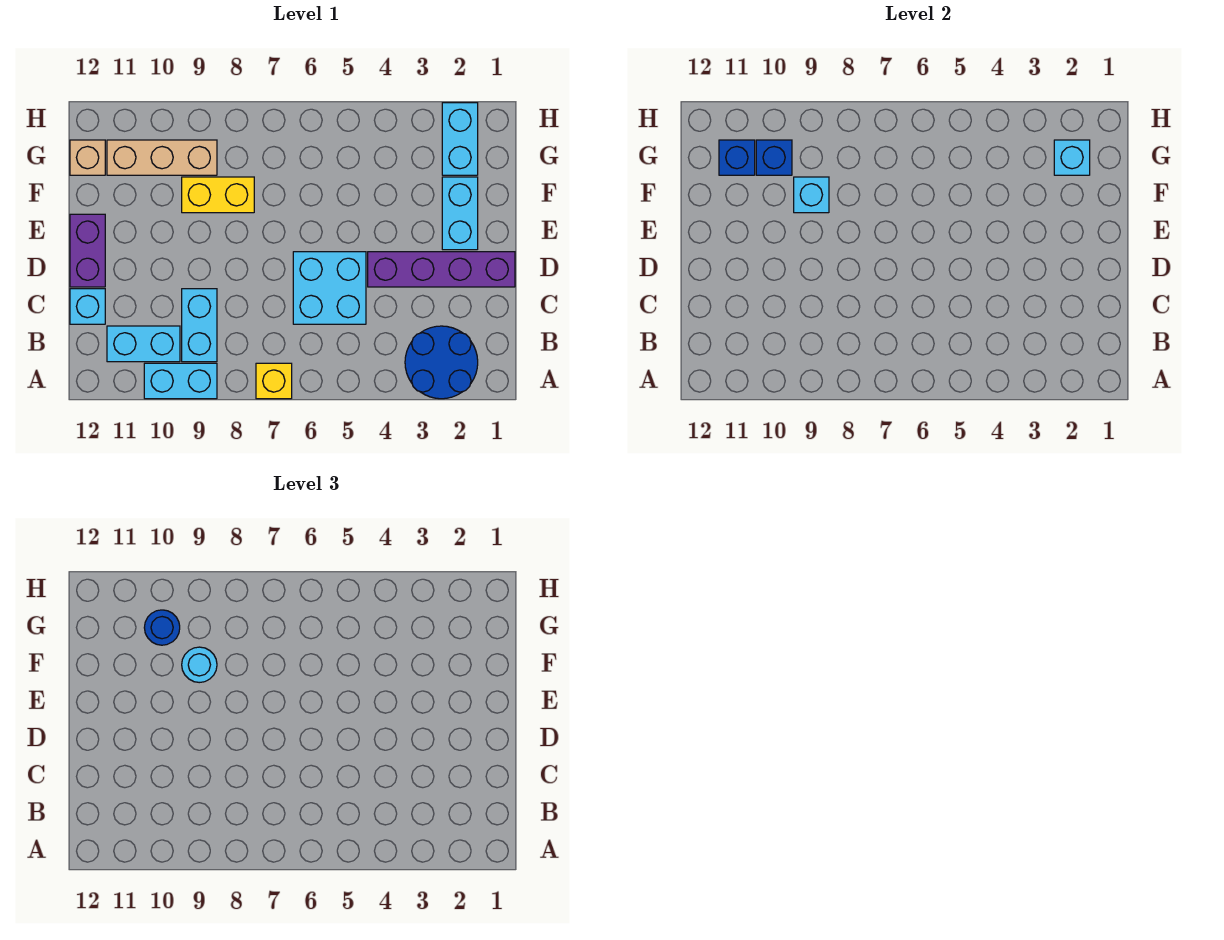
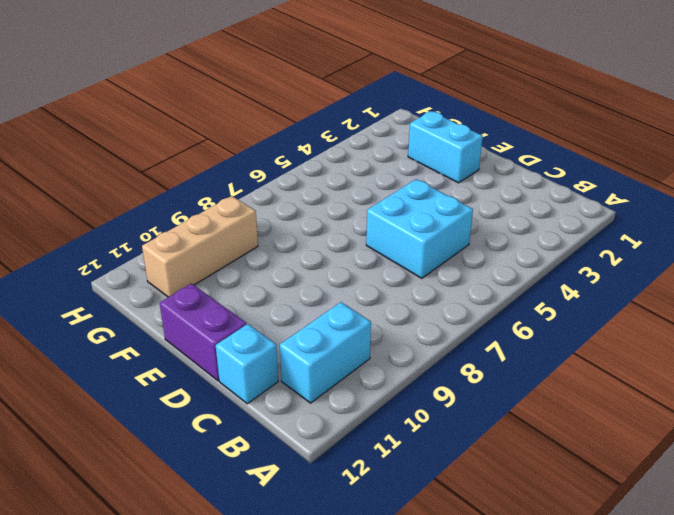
none -> blue round brick A2:B3 level 1
none -> yellow brick A7 level 1
none -> cyan brick A9:A10 level 1

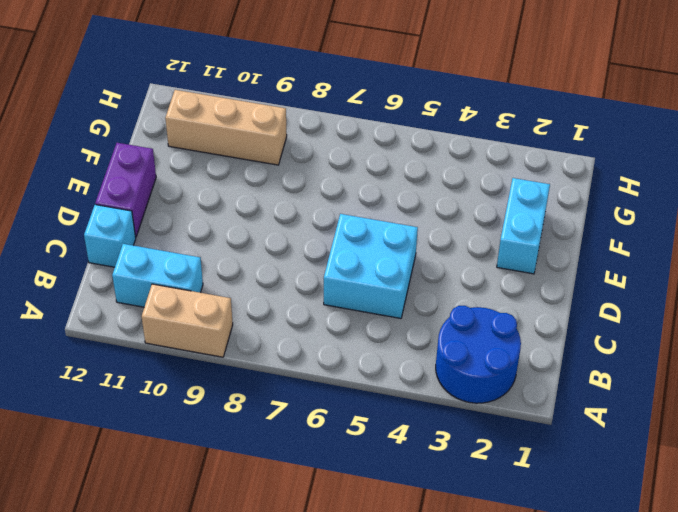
tan brick A9:A10 level 1 -> cyan brick A9:A10 level 1
none -> yellow brick A7 level 1
none -> cyan brick B9:C9 level 1
none -> purple brick D1:D4 level 1

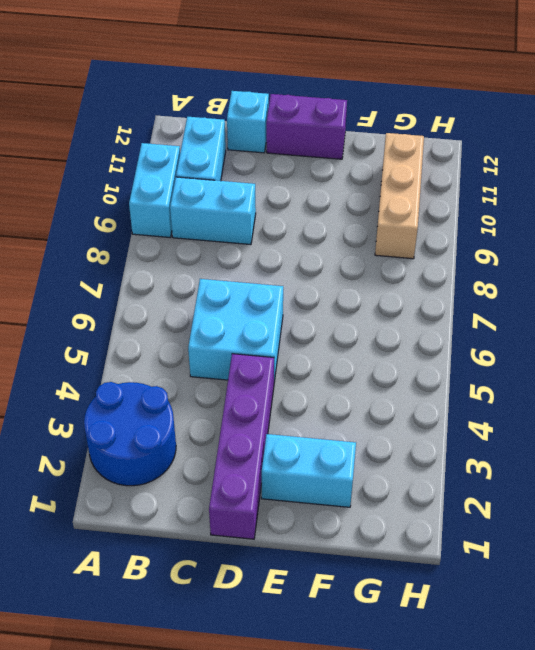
none -> yellow brick A7 level 1
none -> yellow brick F8:F9 level 1
none -> cyan brick G2:H2 level 1

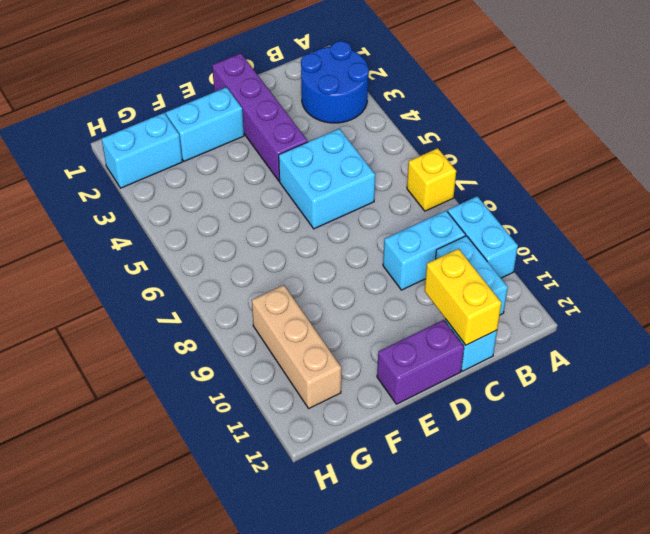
yellow brick C11:C12 level 2 -> yellow brick F8:F9 level 1
none -> tan brick G12 level 1
none -> cyan brick F9 level 2
none -> cyan brick G2 level 2

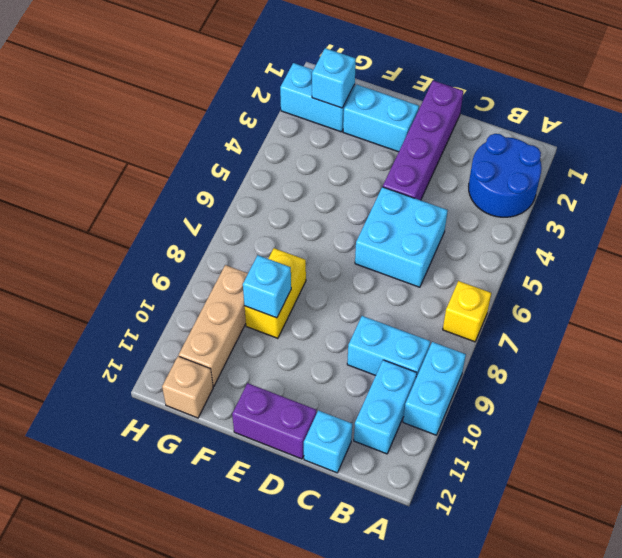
none -> blue brick G10 level 2
none -> blue brick G11 level 2
none -> cyan round brick F9 level 3

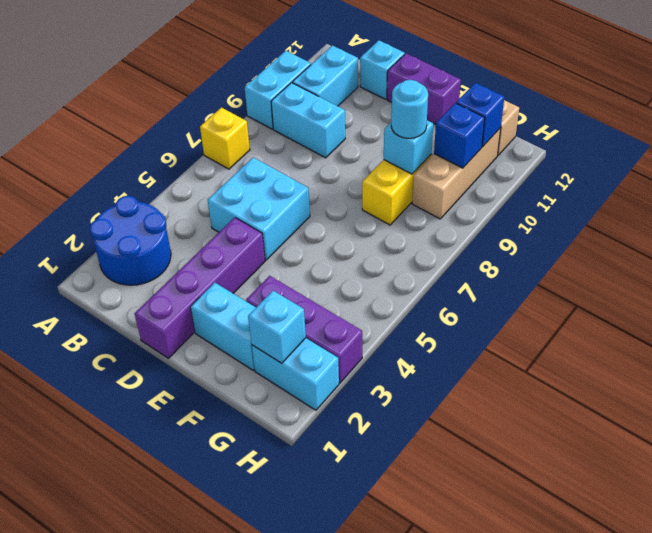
purple brick F3:H3 level 1 -> none
none -> blue round brick G10 level 3

